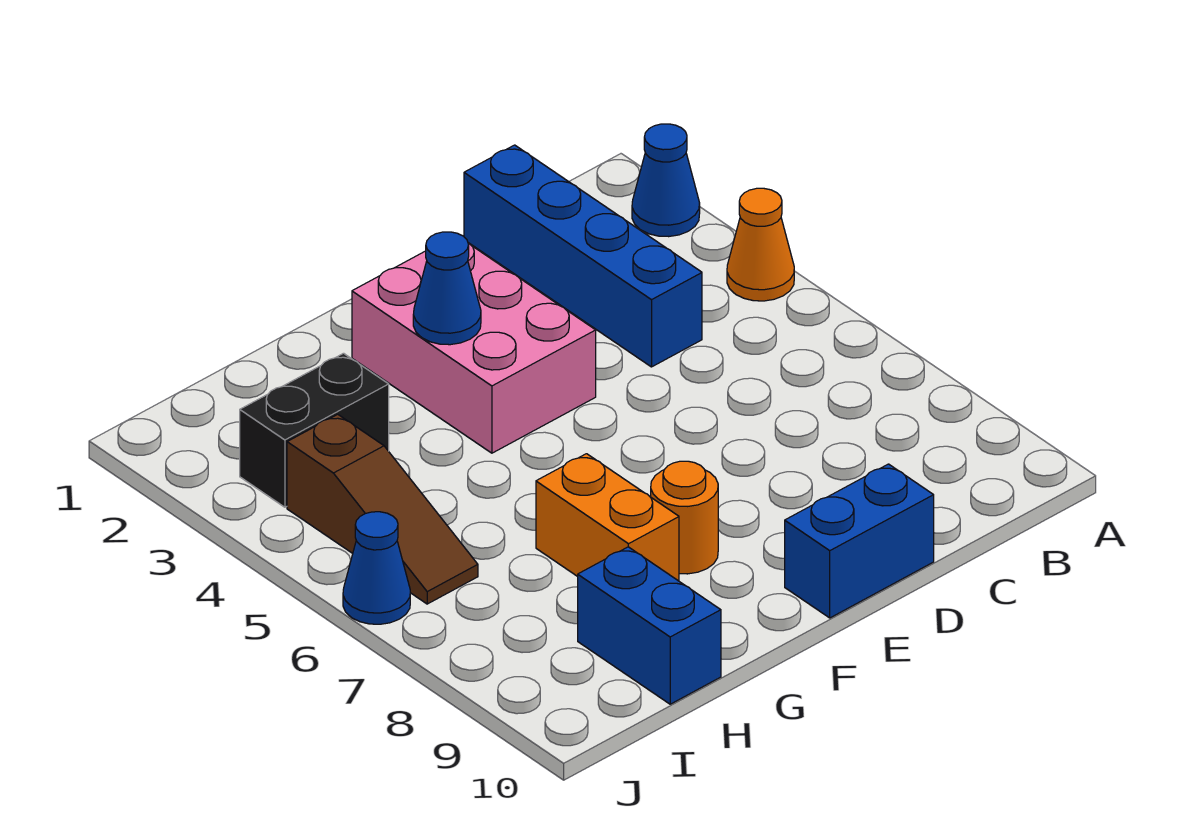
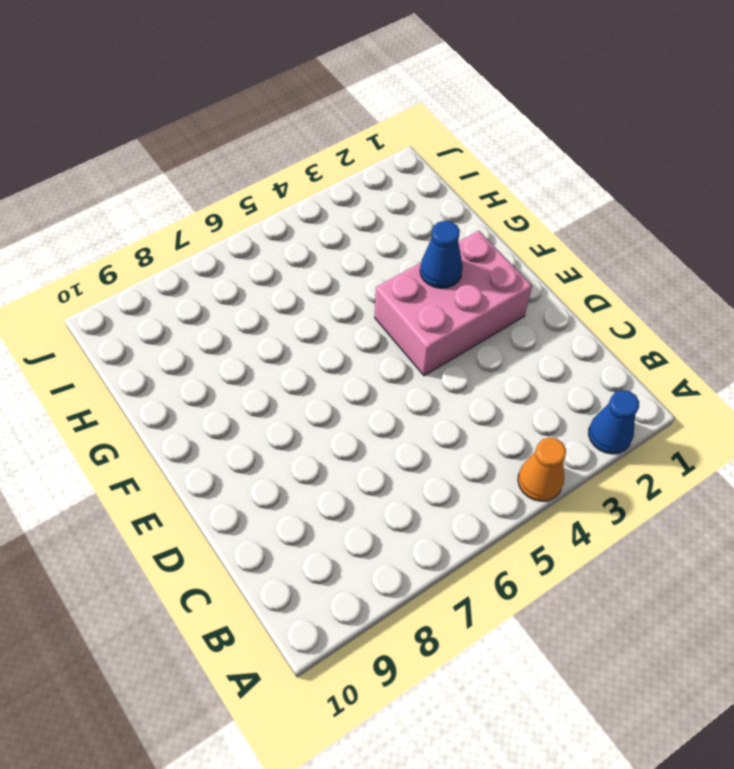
none -> blue brick C1:C4 level 1
none -> blue brick D10:E10 level 1
none -> orange round brick F8 level 1

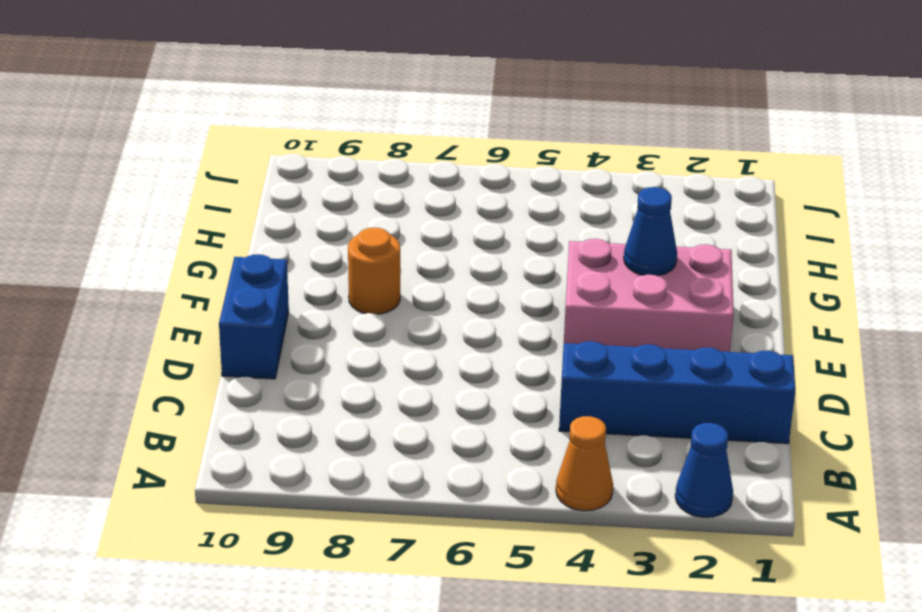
none -> orange brick G7:G8 level 1
none -> black brick H3:I3 level 1
none -> blue brick H9:H10 level 1

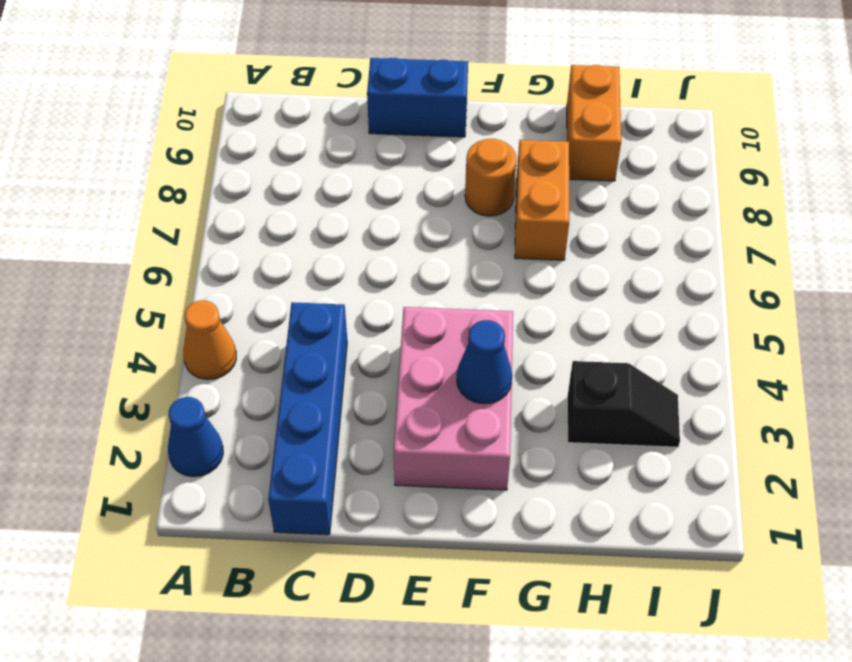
black slope H3:I3 level 1 top H -> black brick H3:I3 level 1
orange brick H9:H10 level 1 -> blue brick H9:H10 level 1
none -> brown slope I4:I6 level 1 top 4
none -> blue cone J6 level 1

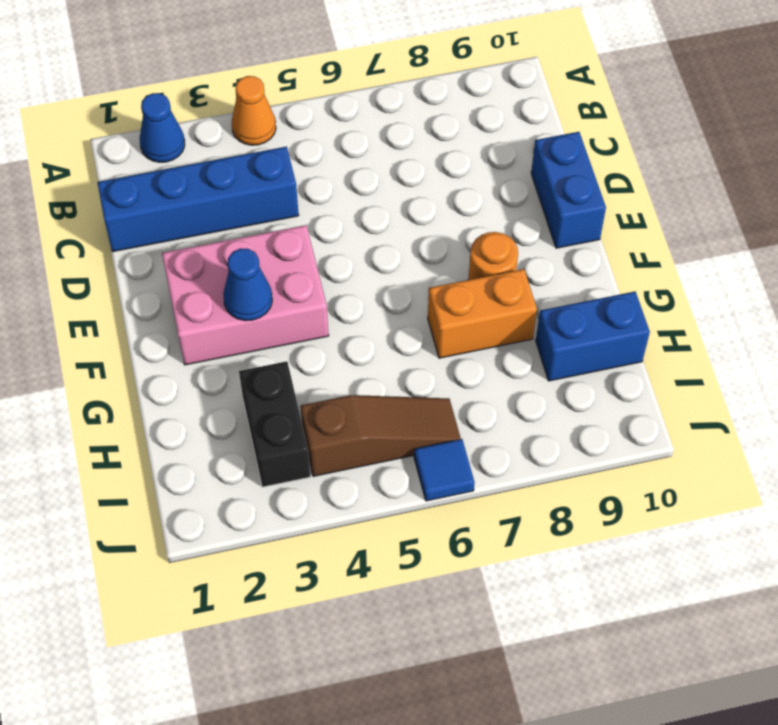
blue tile J6 level 1 -> blue cone J6 level 1

